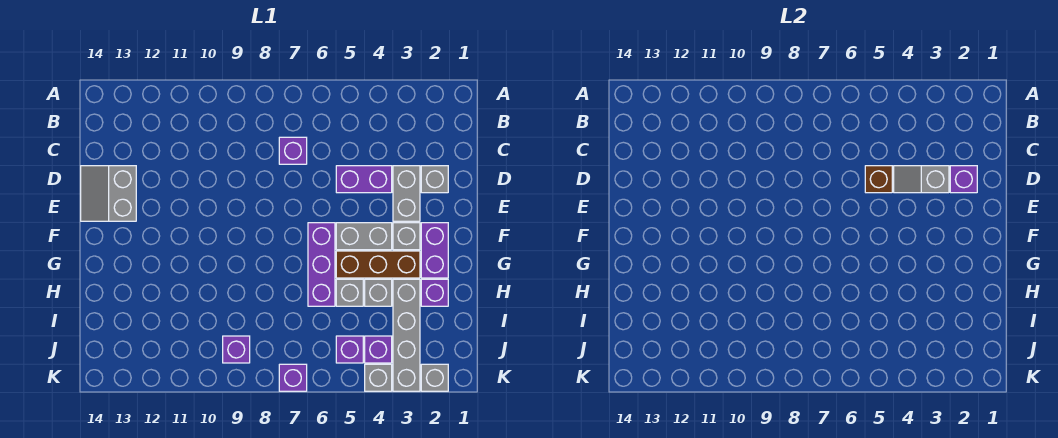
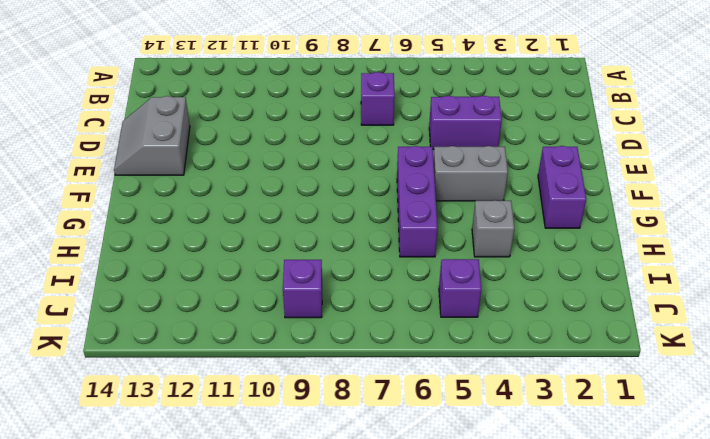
none -> grey brick D2 level 1
none -> grey brick D3:E3 level 1
none -> grey brick F3 level 1

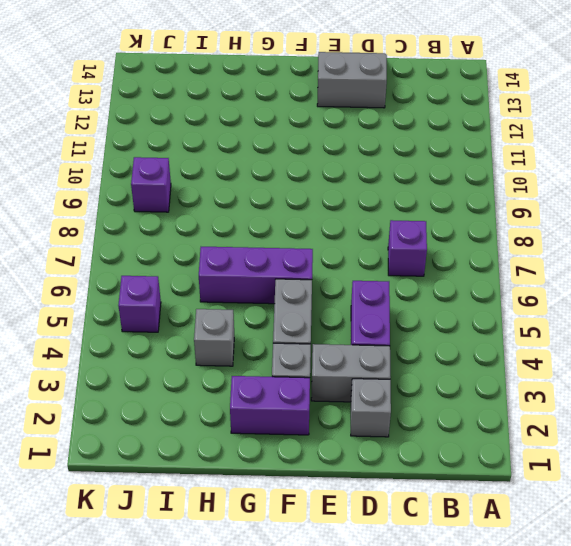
none -> brown brick G3:G5 level 1
none -> purple brick H2 level 1
none -> grey brick H3:K3 level 1

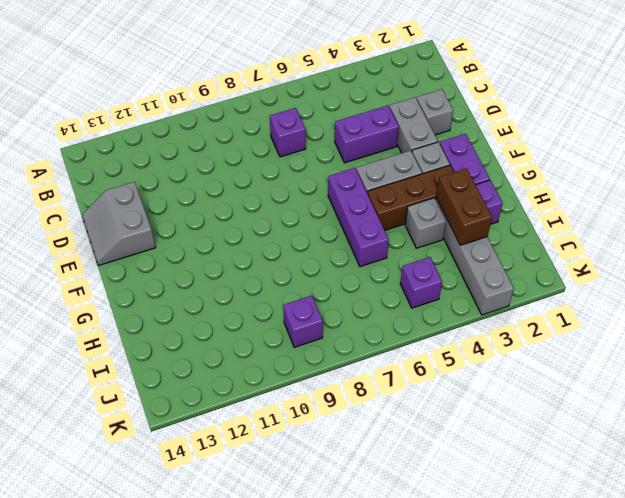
brown brick H3:I3 level 2 -> none
none -> grey brick H5 level 1
none -> purple brick J4 level 1
none -> grey brick K2 level 1

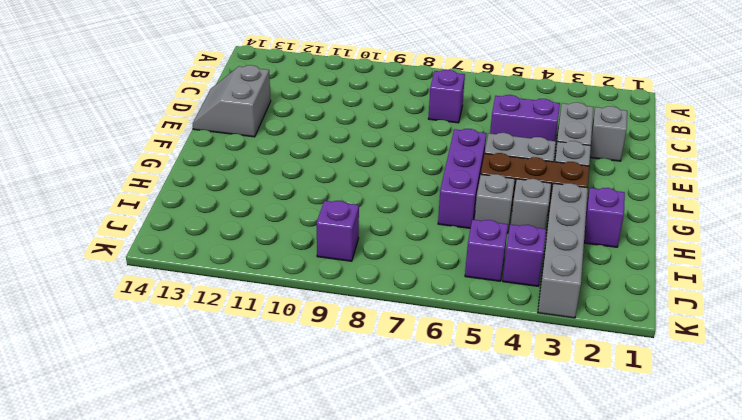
none -> purple brick F2:G2 level 1
none -> grey brick K2 level 1
none -> grey brick K4 level 1

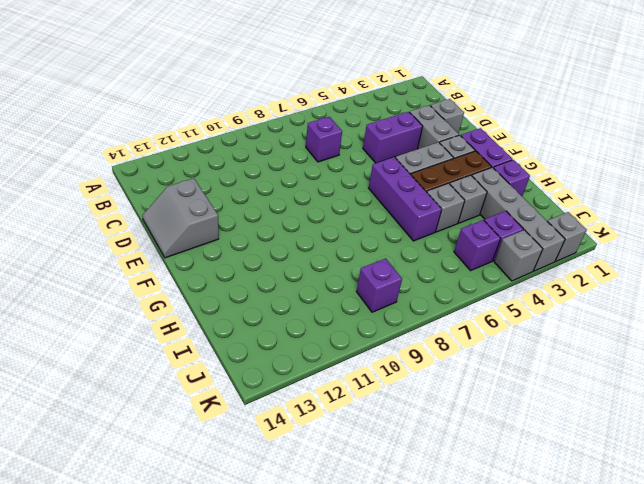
none -> purple brick K7 level 1
none -> purple brick D2 level 2
none -> grey slope D3:D4 level 2 top 3

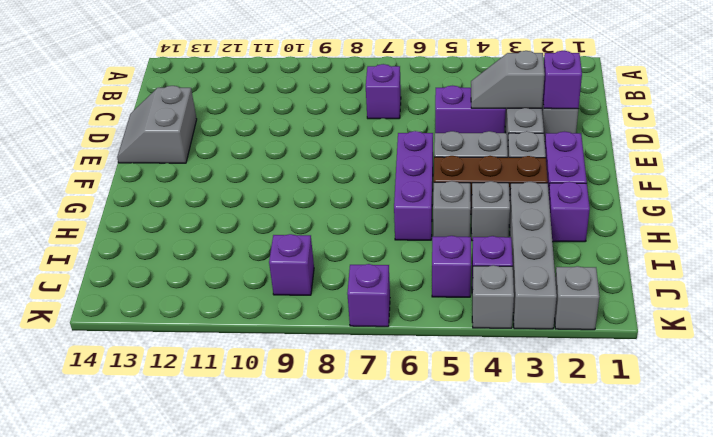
none -> brown brick D5 level 2

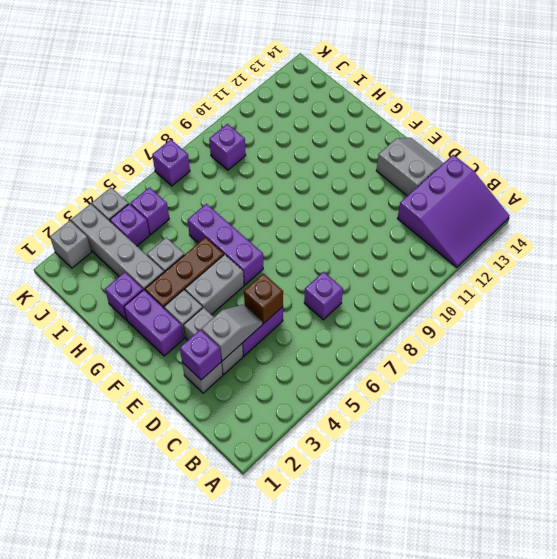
purple slope A12:C14 level 1 top C -> none
none -> grey brick H5 level 1

